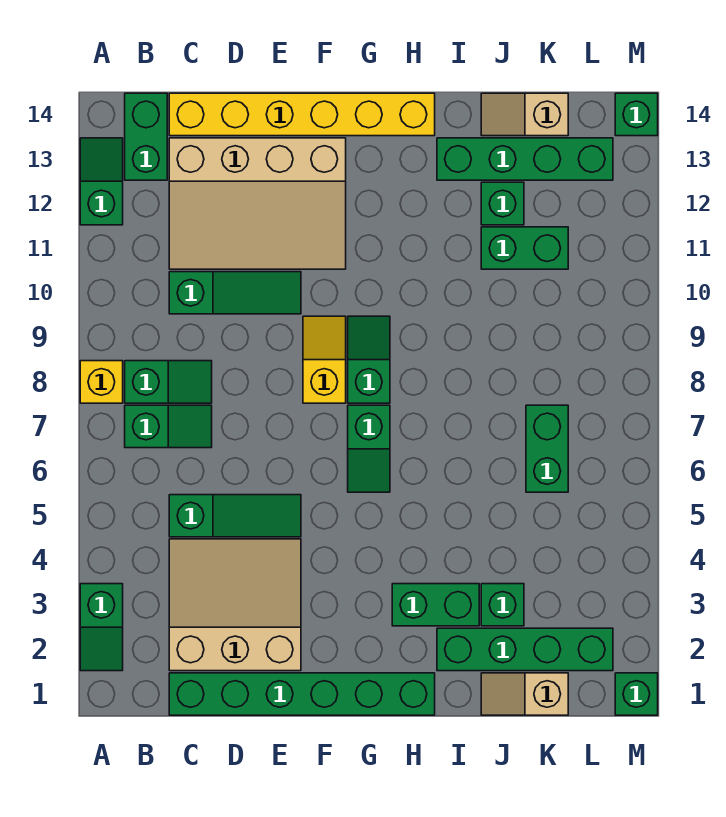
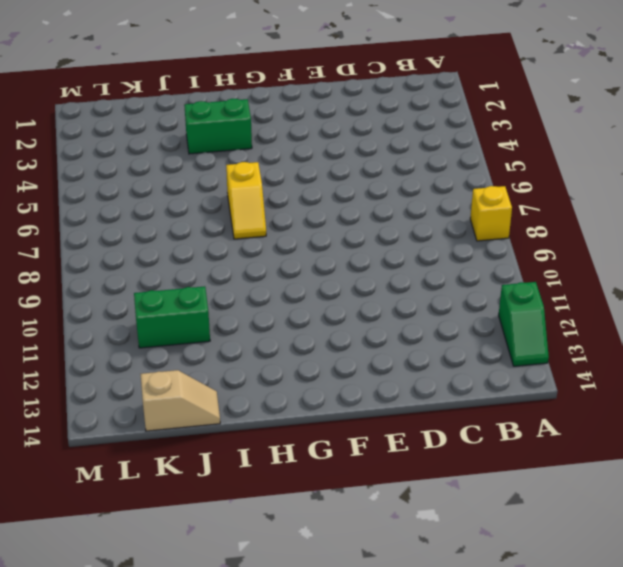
yellow slope H6:H7 level 1 top 6 -> yellow slope F8:F9 level 1 top 8
none -> green slope A2:A3 level 1 top 3
none -> green slope B7:C7 level 1 top B
none -> green slope B8:C8 level 1 top B

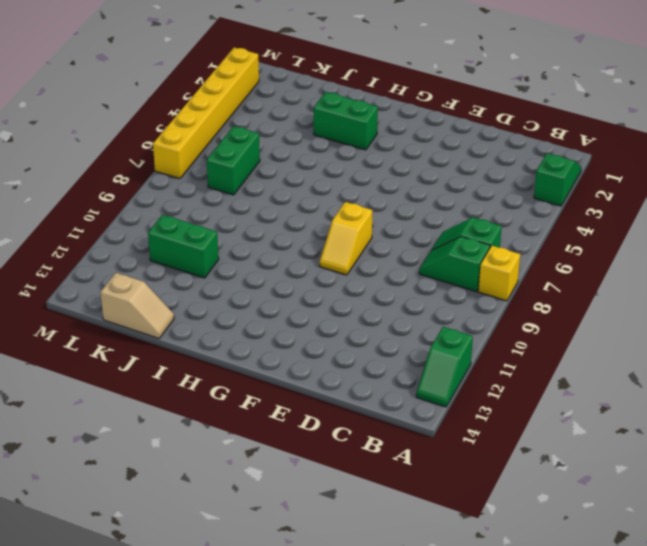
yellow brick M2:M7 level 1 -> yellow brick C14:H14 level 1
none -> green brick B13:B14 level 1
none -> green brick C1:H1 level 1
none -> tan slope C2:E4 level 1 top 2

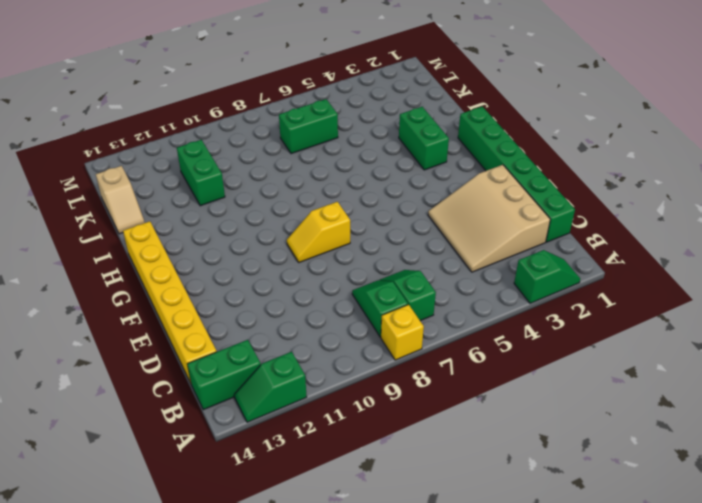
none -> green slope C5:E5 level 1 top C
none -> green slope C10:E10 level 1 top C
none -> tan slope C11:F13 level 1 top 13

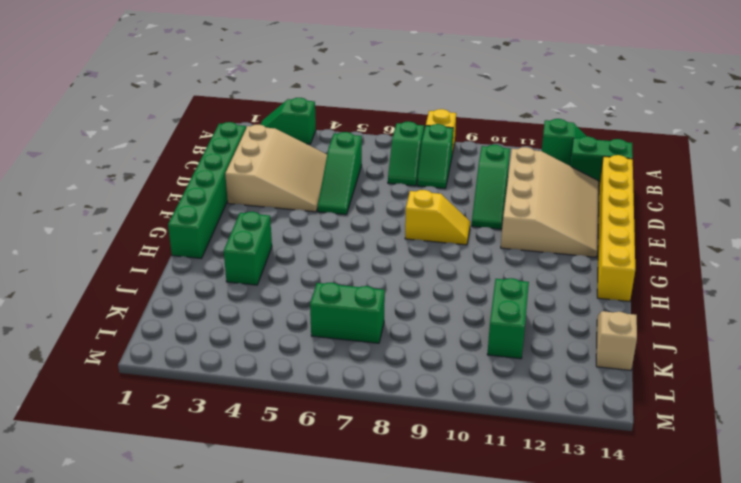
tan slope C11:F13 level 1 top 11 -> tan slope C11:F13 level 1 top 13
none -> green slope G6:G7 level 1 top 7
none -> green slope G8:G9 level 1 top 8
none -> green brick I2:L2 level 1

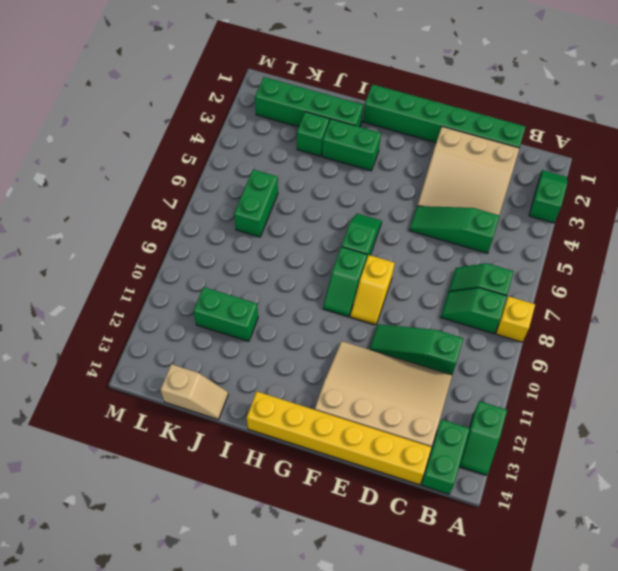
none -> green brick I13:L13 level 1
none -> tan slope J1:K1 level 1 top K
none -> green brick J12 level 1

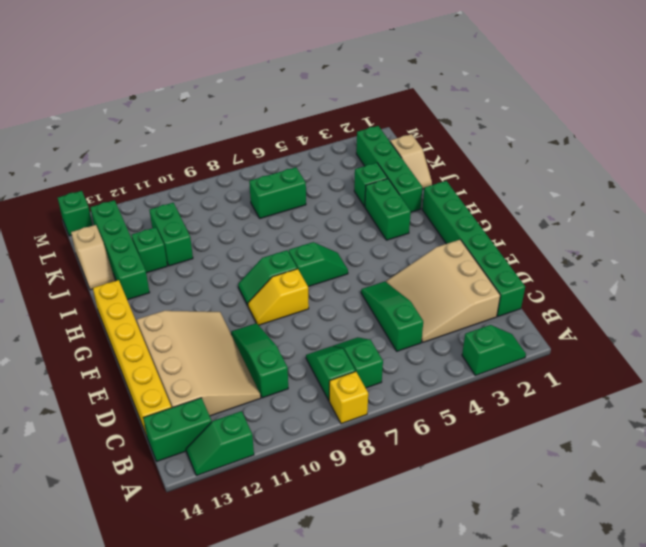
none -> green brick M1 level 1

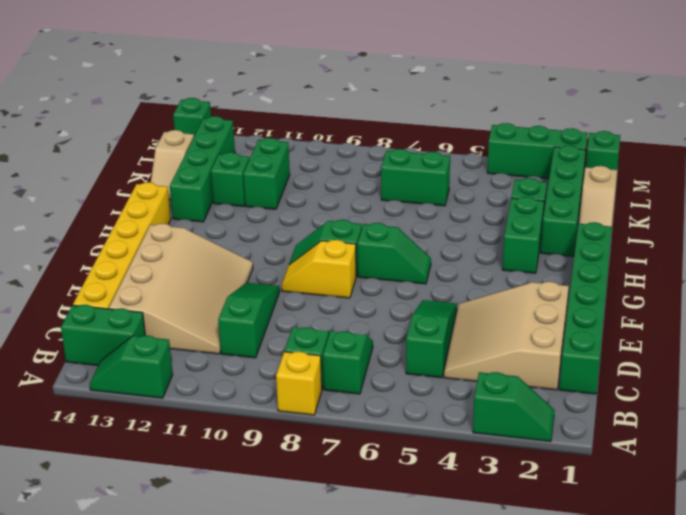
green brick M2:M4 level 1 -> none

